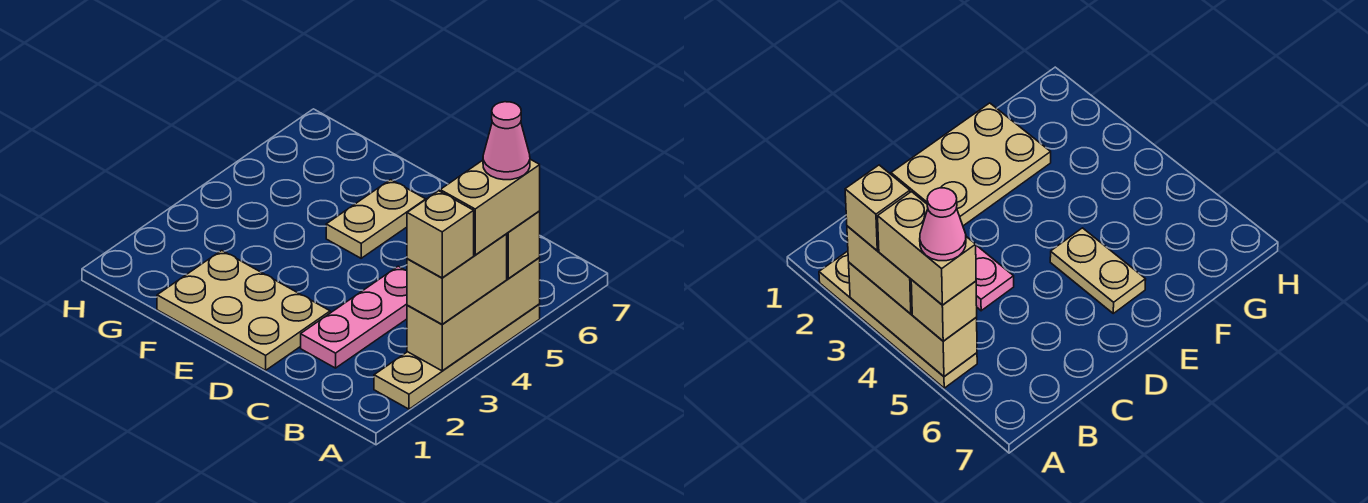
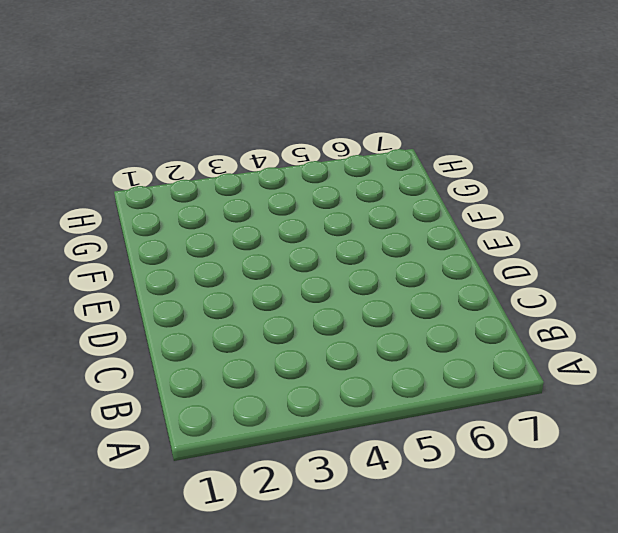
none -> tan plate A2:A5 level 1
none -> pink plate C2:C4 level 1

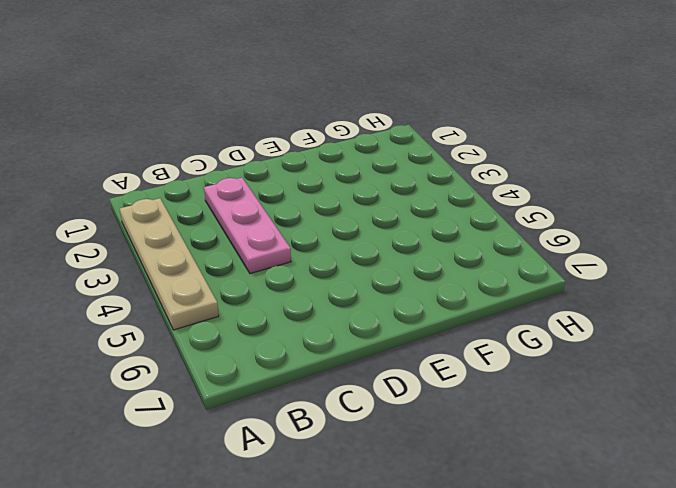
none -> tan plate D1:F2 level 1
none -> tan plate E5:E6 level 1

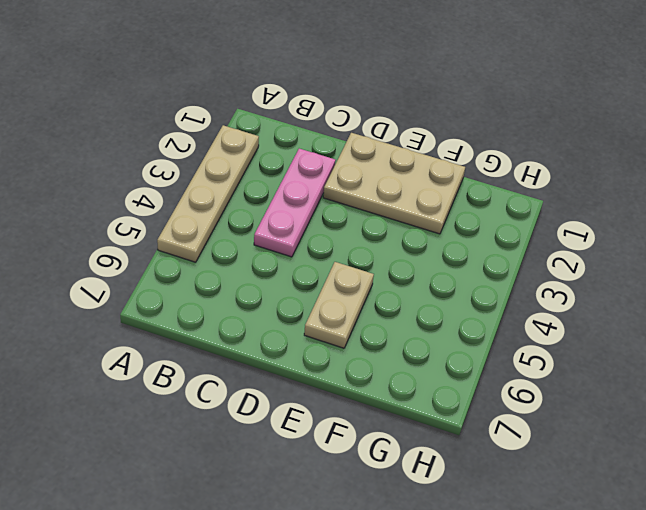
none -> tan brick A3:A5 level 2
none -> tan brick A3:A4 level 3

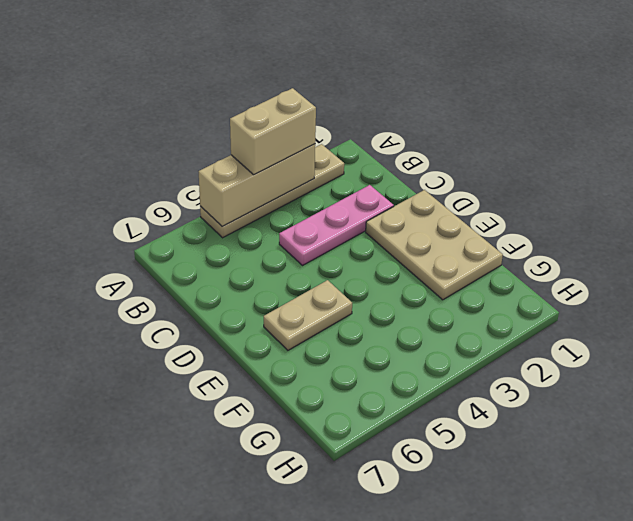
none -> tan brick A5 level 3
none -> tan brick A3 level 4

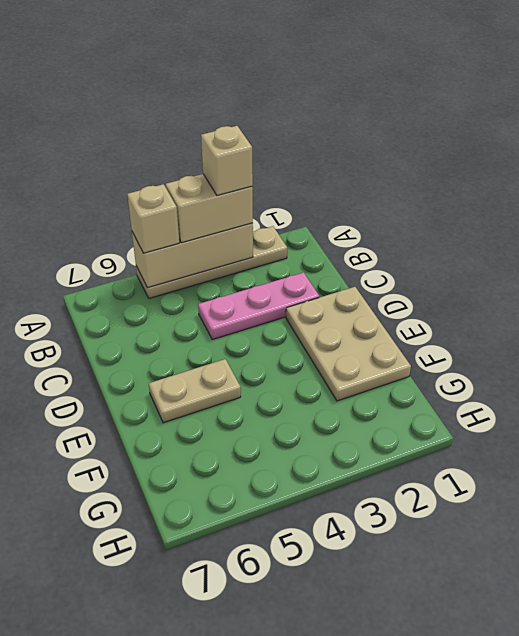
none -> tan brick A4:A5 level 4
none -> pink cone A5 level 5

